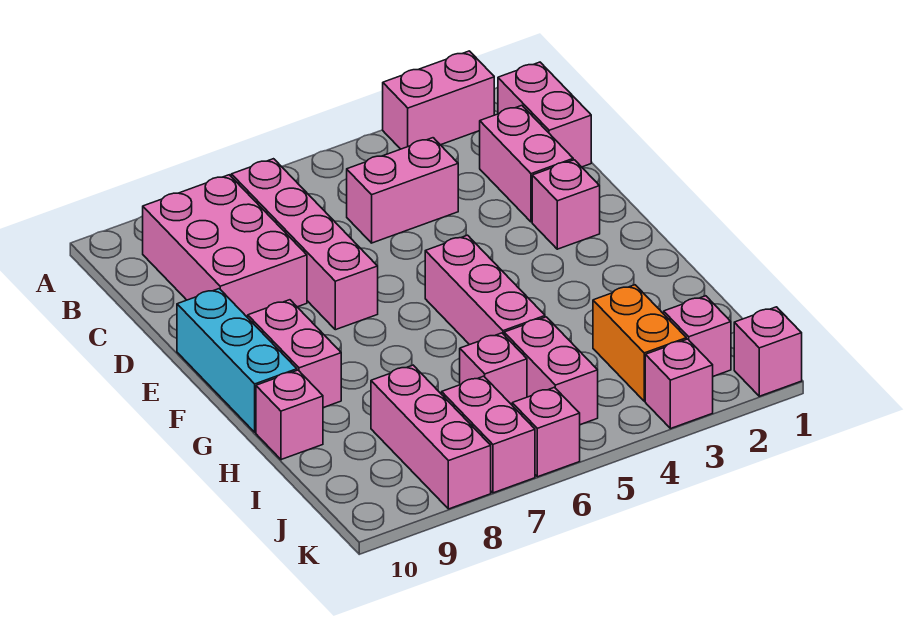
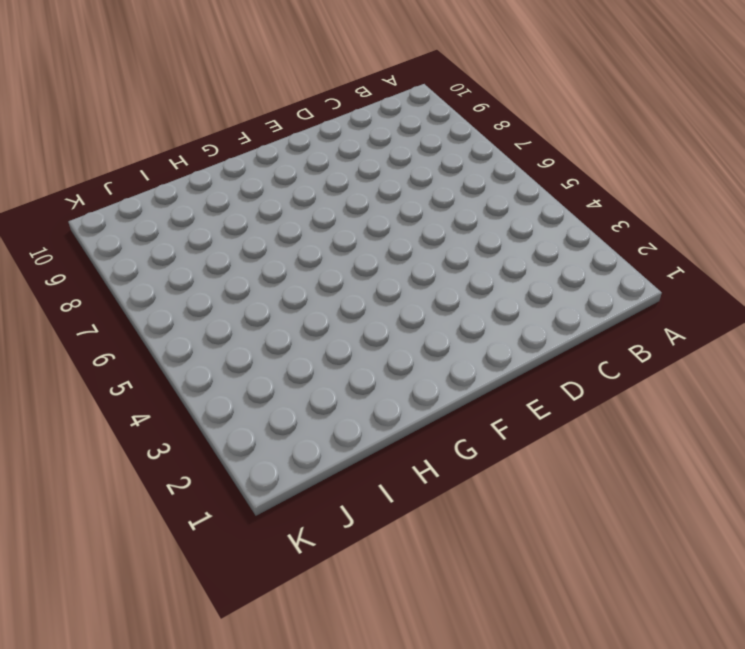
none -> pink brick A2:A3 level 1
none -> pink brick B1:C1 level 1
none -> pink brick B7:E7 level 1

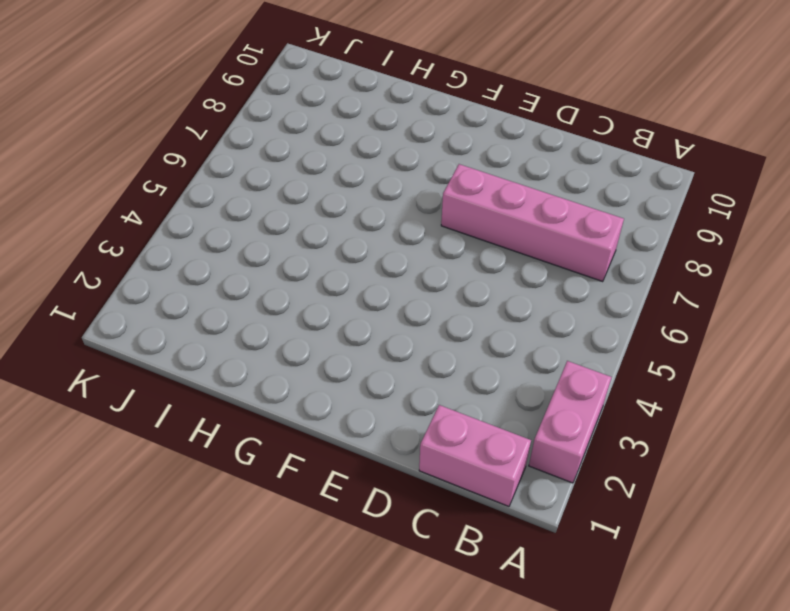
none -> pink brick B8:D9 level 1
none -> pink brick C2:D2 level 1
none -> pink brick C4:C5 level 1

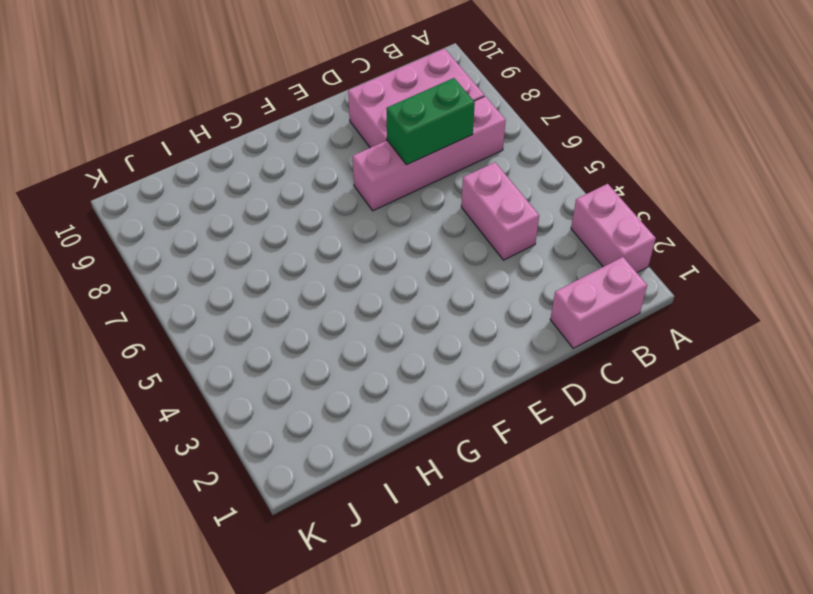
green brick C7:D7 level 2 -> none
none -> pink brick C2:D2 level 1
none -> pink brick E2 level 1
none -> cyan brick E10:G10 level 1

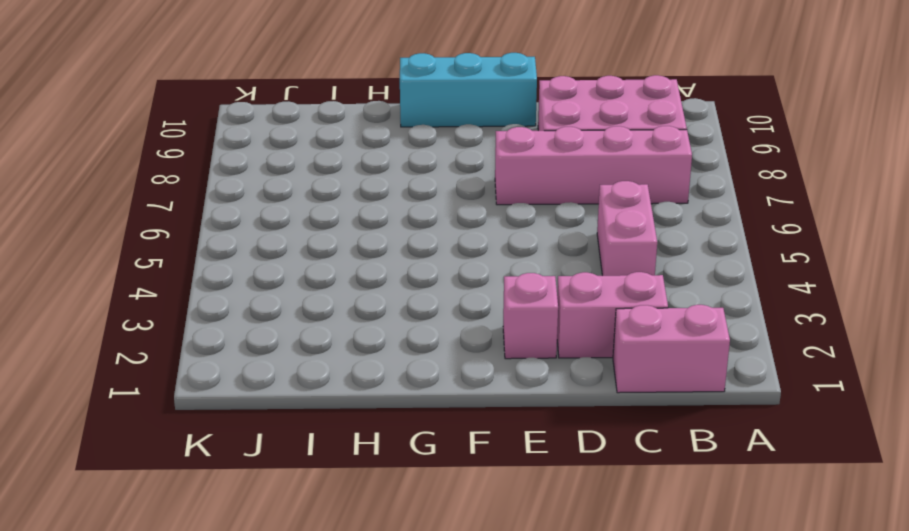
none -> pink brick A2:A3 level 1
none -> pink brick F5:H5 level 1
none -> pink brick F9:G9 level 1

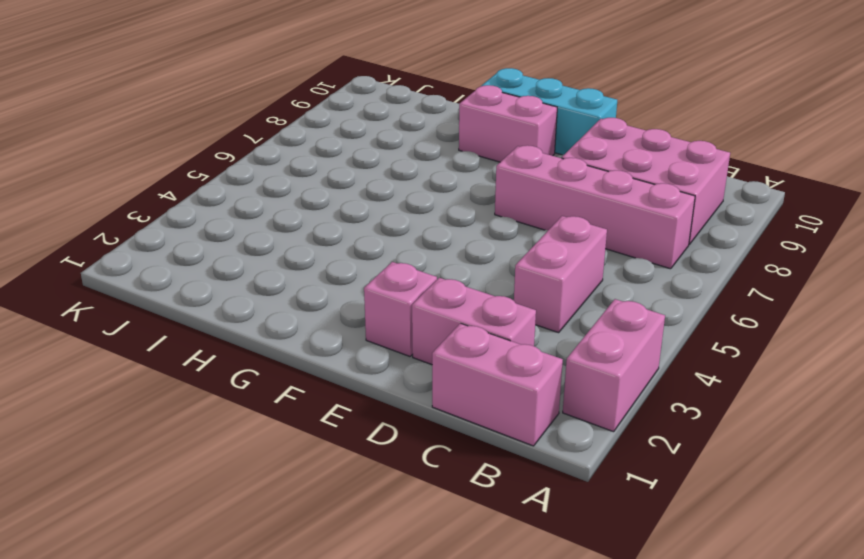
none -> pink brick F5:H5 level 1
none -> pink brick H10 level 1
none -> orange brick I3:J3 level 1

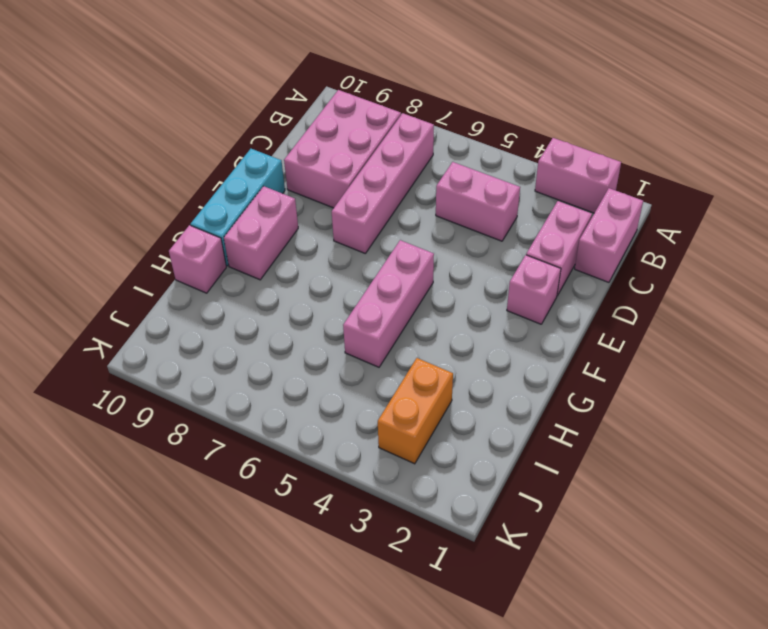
none -> pink brick I5:J5 level 1
none -> pink brick I6 level 1
none -> pink brick I8:K8 level 1

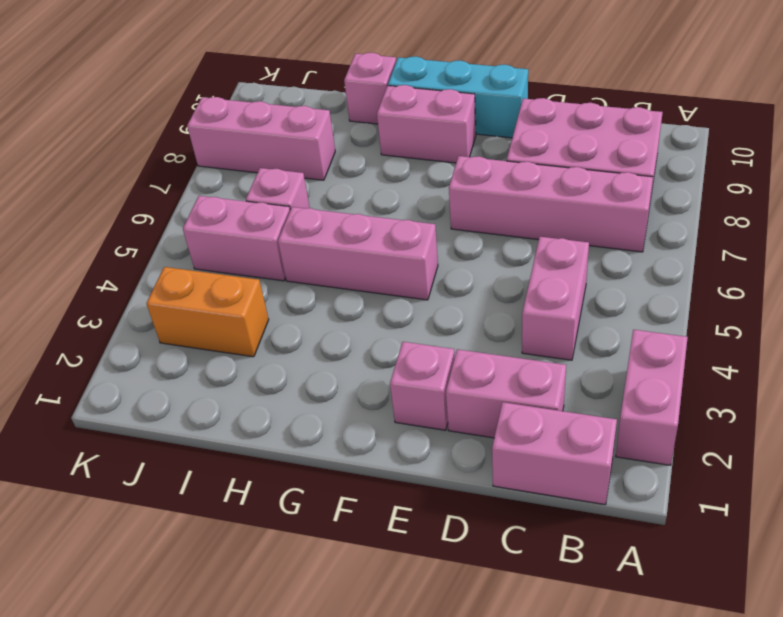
none -> pink brick J2 level 1
none -> pink brick J7:K7 level 1
none -> pink brick K1 level 1

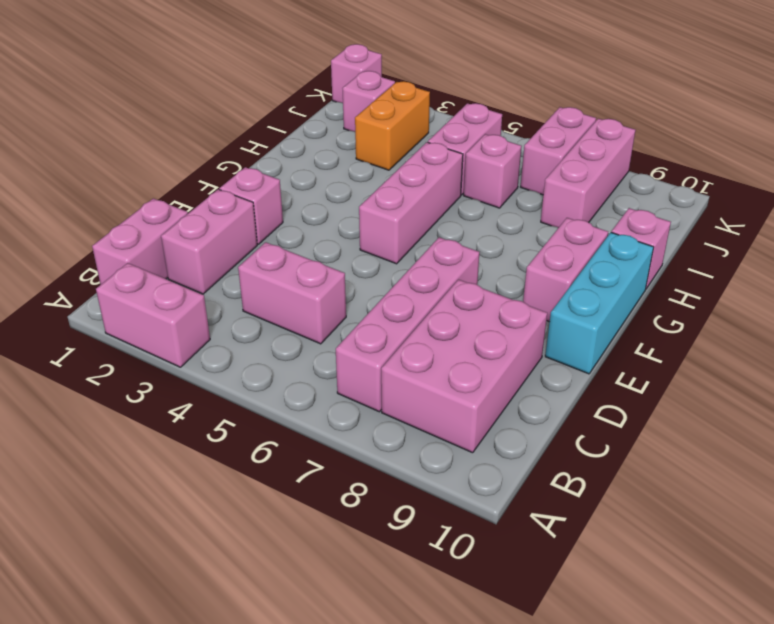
none -> pink brick K3 level 1
none -> pink brick K6 level 1

